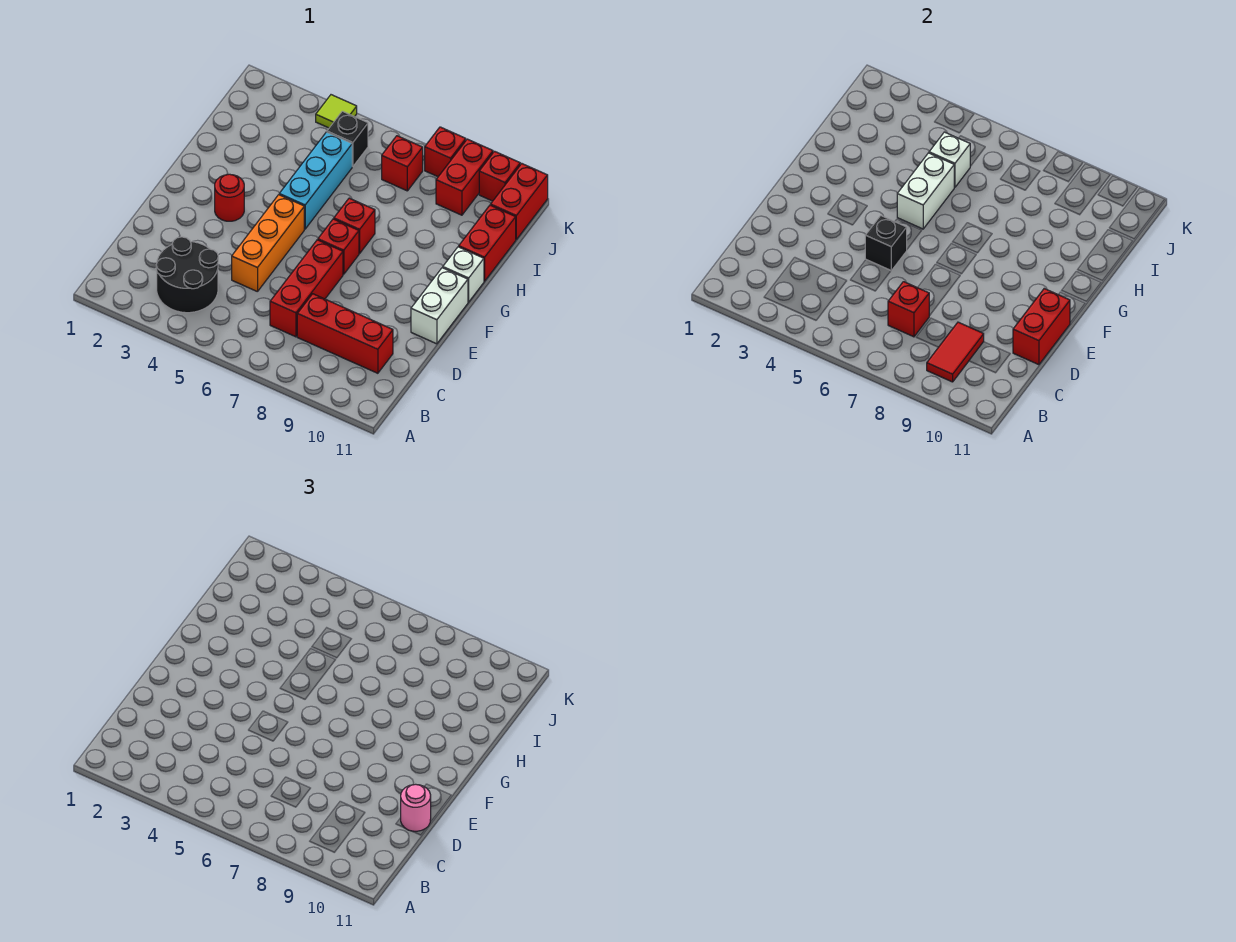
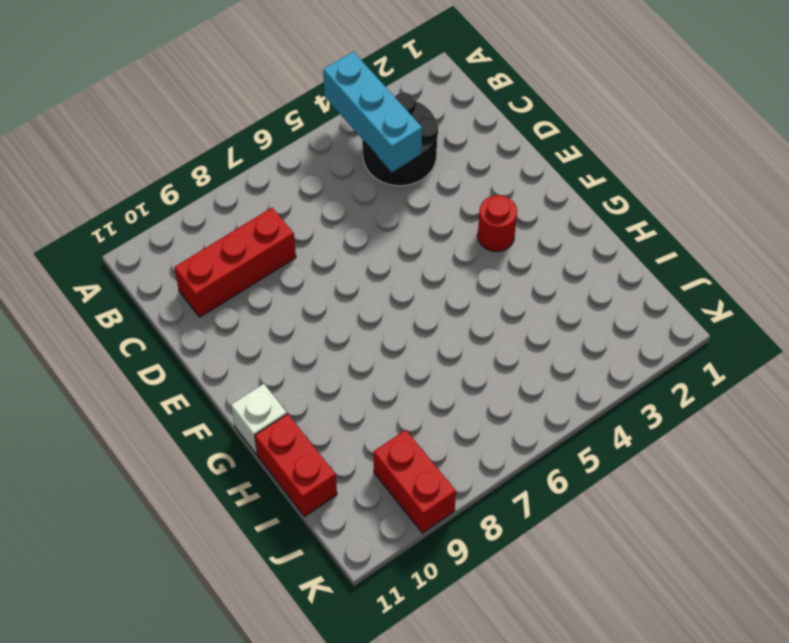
cyan brick A4:C4 level 2 -> cyan brick G5:I5 level 1
none -> red brick C7:E7 level 1
none -> orange brick D5:F5 level 1
none -> white brick E11:F11 level 1

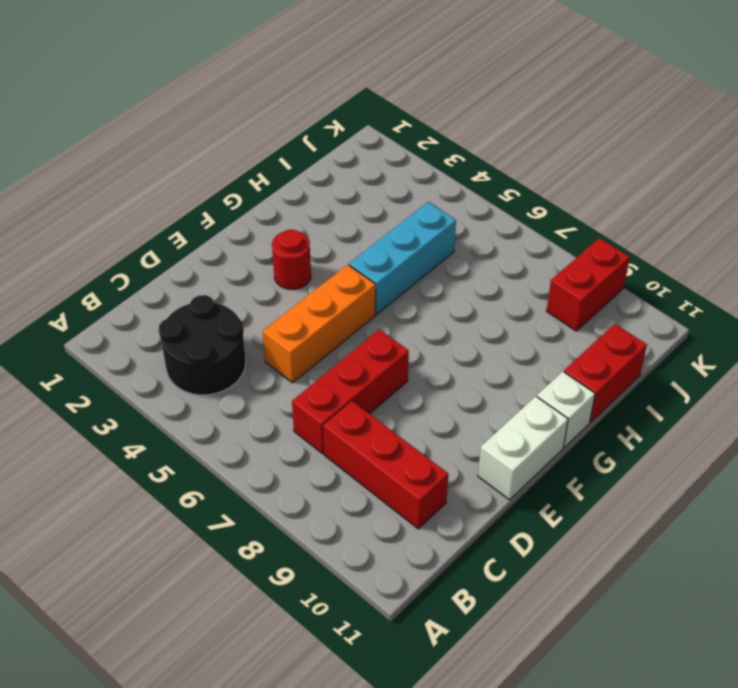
none -> red brick F7 level 1
none -> red brick G7 level 1
none -> black brick J5 level 1

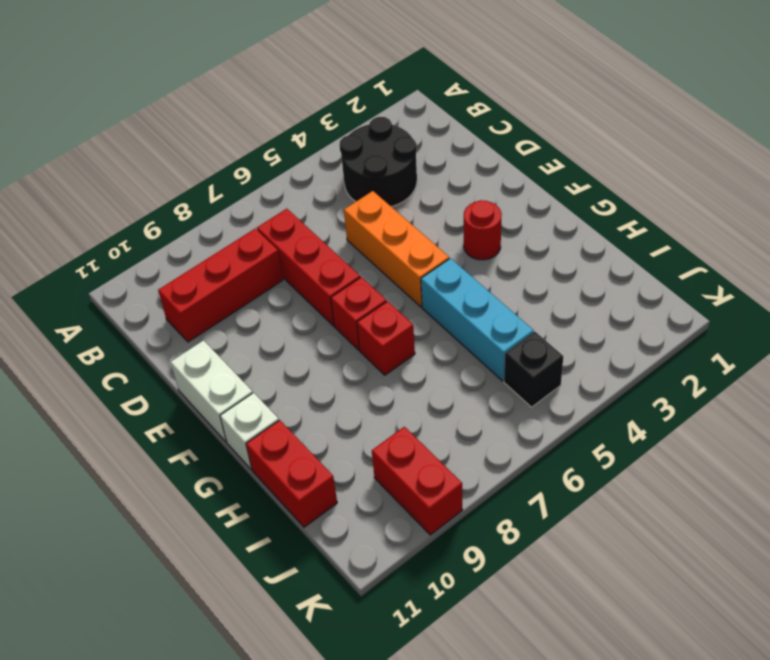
none -> red brick J7 level 1
none -> red brick J11:K11 level 1
none -> lime tile K4 level 1

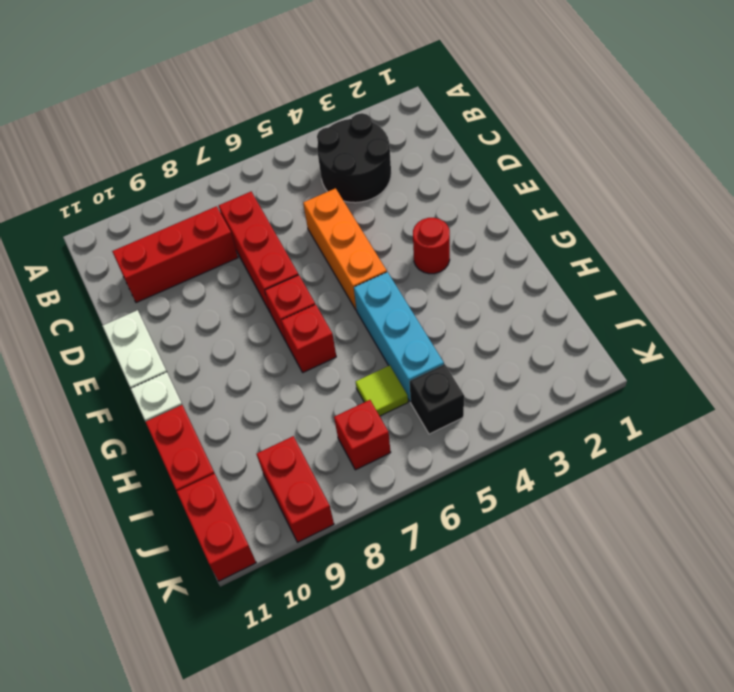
lime tile I6 level 1 -> lime tile K4 level 1
none -> red brick K8 level 1
none -> red brick K10 level 1
none -> red tile B9:C9 level 2

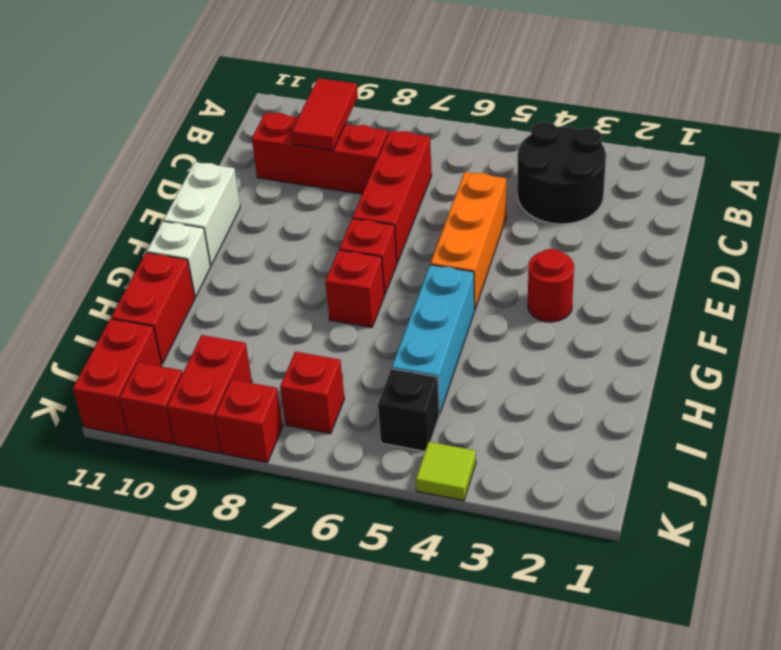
none -> red brick C7 level 2
none -> red brick D11:E11 level 2
none -> black brick E5 level 2

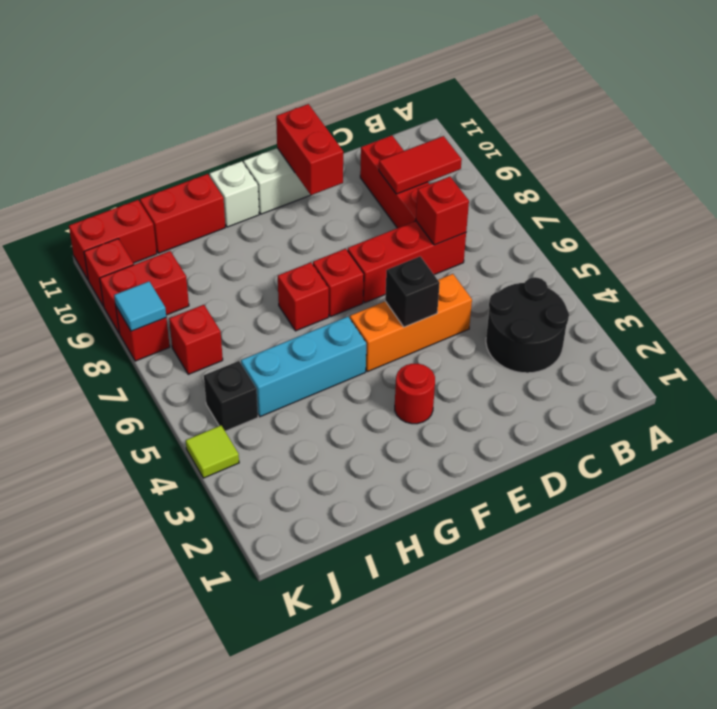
red brick E10:E11 level 2 -> red brick D11:E11 level 2
cyan tile K8 level 2 -> none
none -> white brick G5:H5 level 2
none -> white brick I5 level 2
none -> pink round brick D11 level 3

